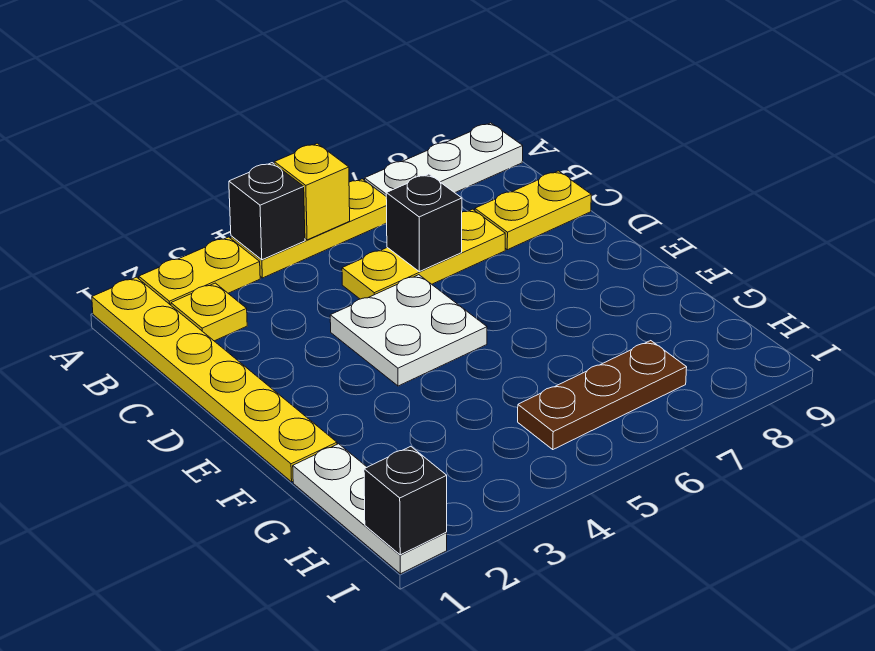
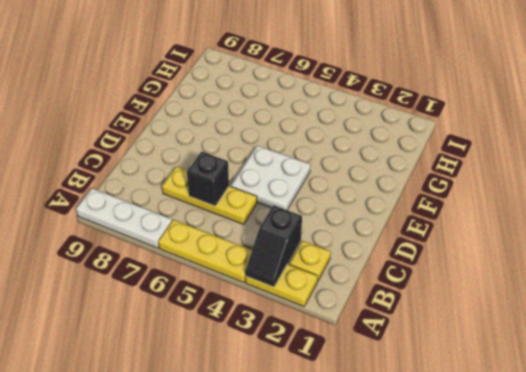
black slope A3:B3 level 2 top B -> none
none -> yellow plate A1:F1 level 1
none -> yellow plate C8:C9 level 1
none -> white plate G1:I1 level 1

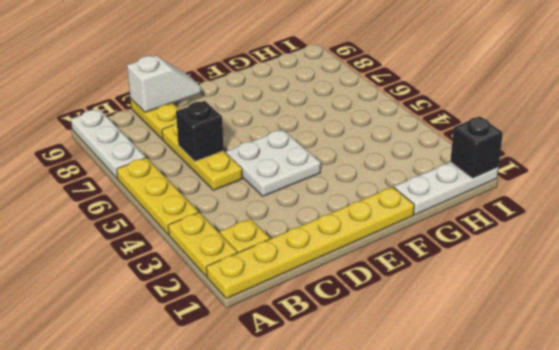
white slope C9:D9 level 2 top C -> none
none -> brown plate H5:H7 level 1
none -> black brick A4 level 2
none -> yellow brick A5 level 2

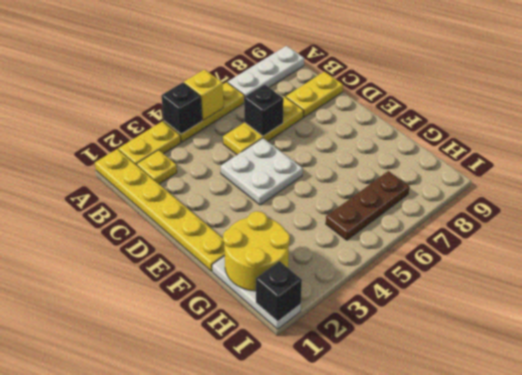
yellow round brick G1:H2 level 2 -> none

